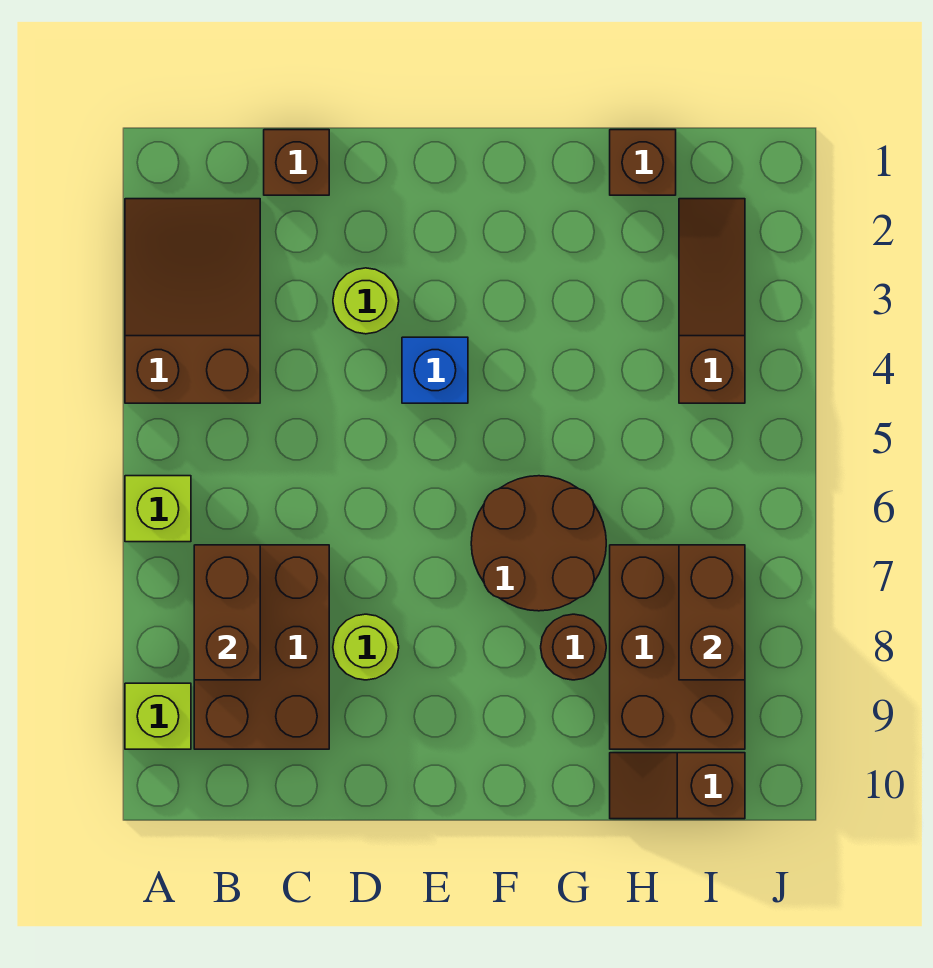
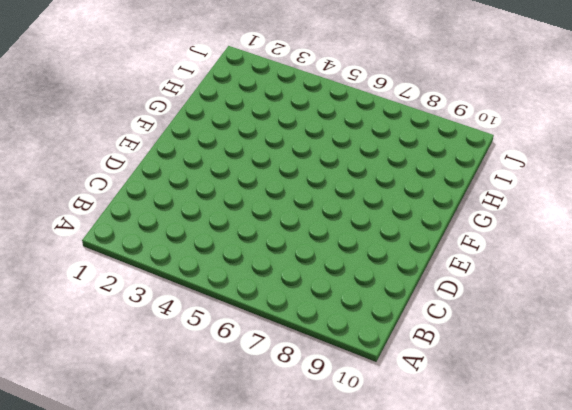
none -> brown slope A2:B4 level 1 top 4
none -> lime brick A6 level 1
none -> lime brick A9 level 1

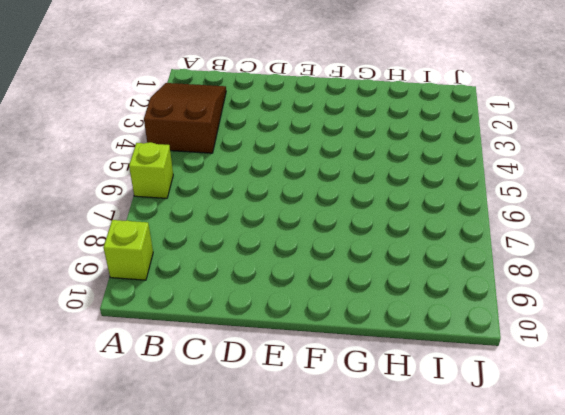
none -> brown brick B7:C9 level 1
none -> brown brick C1 level 1
none -> lime round brick D3 level 1

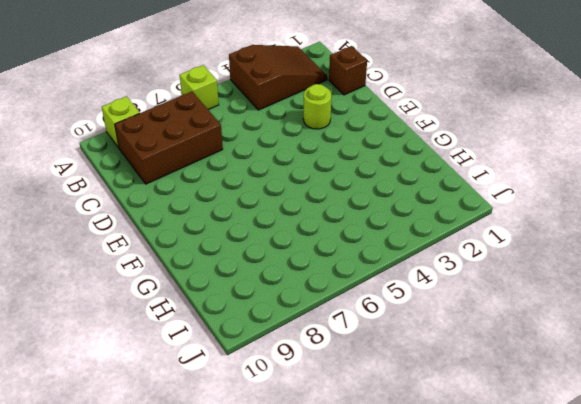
none -> lime round brick D8 level 1
none -> blue brick E4 level 1
none -> brown round brick F6:G7 level 1

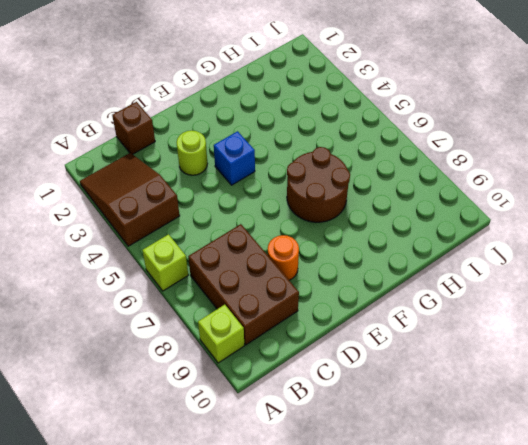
orange round brick D8 level 1 -> lime round brick D8 level 1
none -> brown round brick G8 level 1
none -> brown brick H1 level 1
none -> brown brick H7:I9 level 1

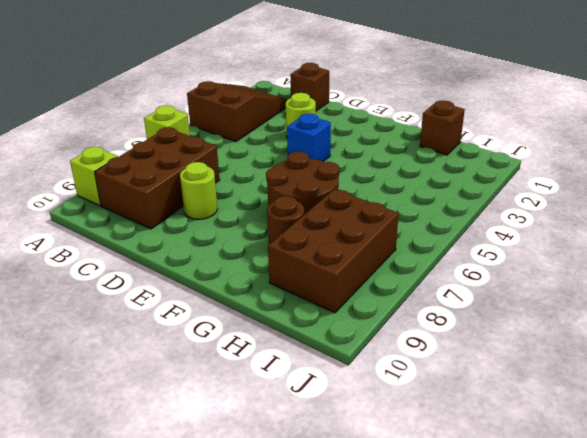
none -> brown slope H10:I10 level 1 top I
none -> brown slope I2:I4 level 1 top 4
none -> brown brick B7:B8 level 2

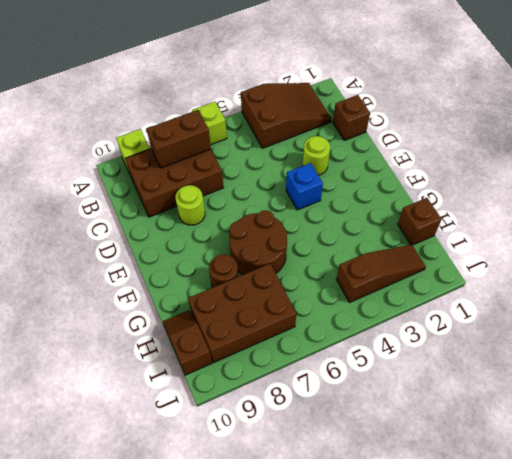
none -> brown brick I7:I8 level 2

